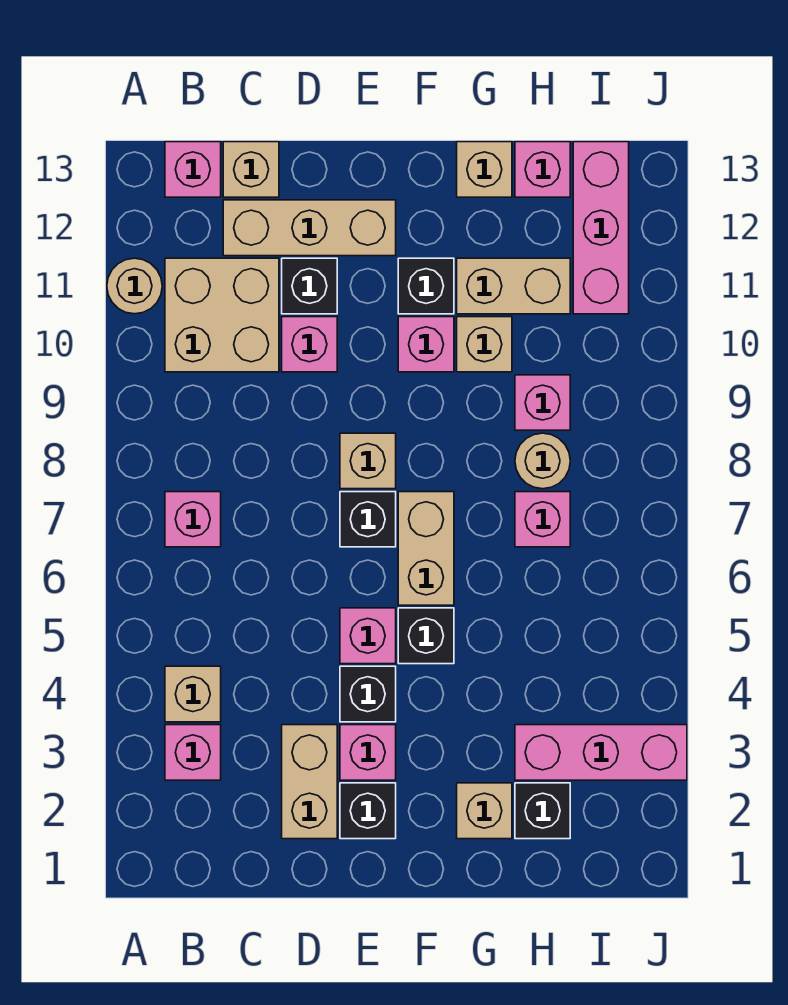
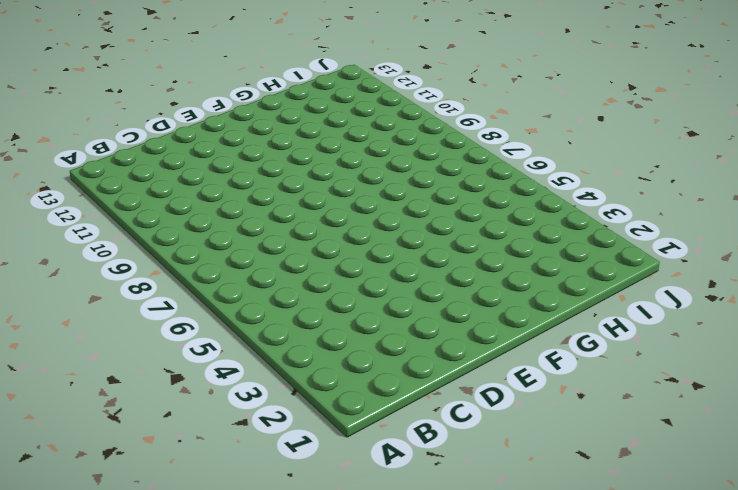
none -> tan round brick A11 level 1
none -> pink brick B3 level 1
none -> tan brick B4 level 1
none -> pink brick B7 level 1

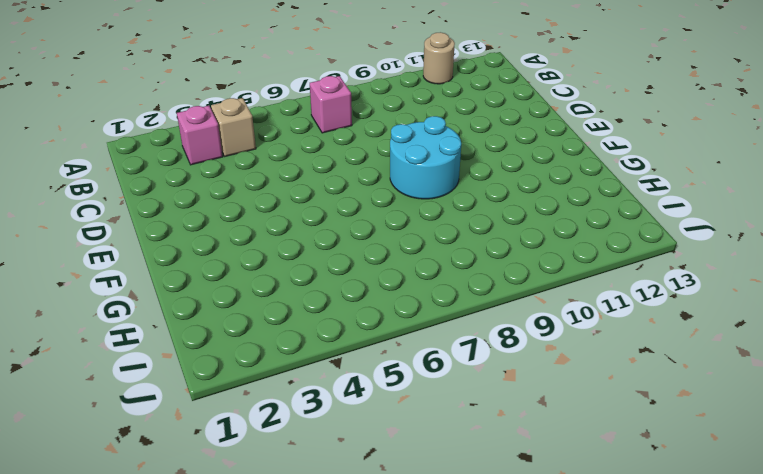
cyan round brick E8:F9 level 1 -> tan brick E8 level 1
none -> tan brick B10:C11 level 1
none -> pink brick B13 level 1
none -> tan brick C12:E12 level 1
none -> tan brick C13 level 1

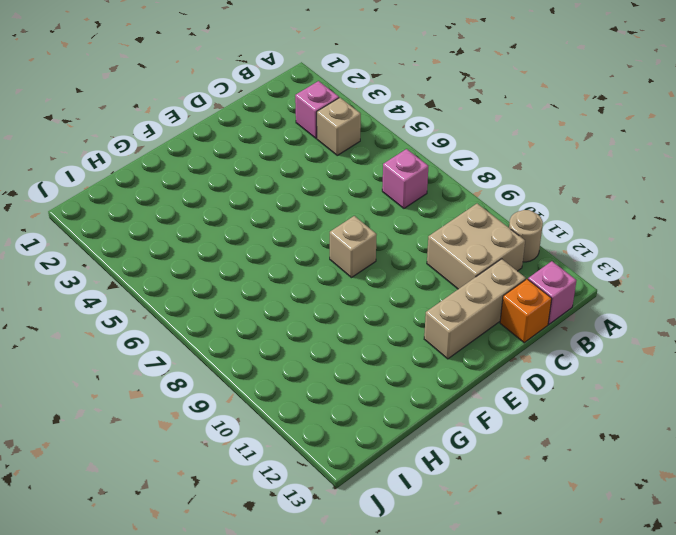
orange brick C13 level 1 -> tan brick C13 level 1
none -> tan brick D2:D3 level 1
none -> pink brick D10 level 1
none -> black brick D11 level 1
none -> black brick E2 level 1

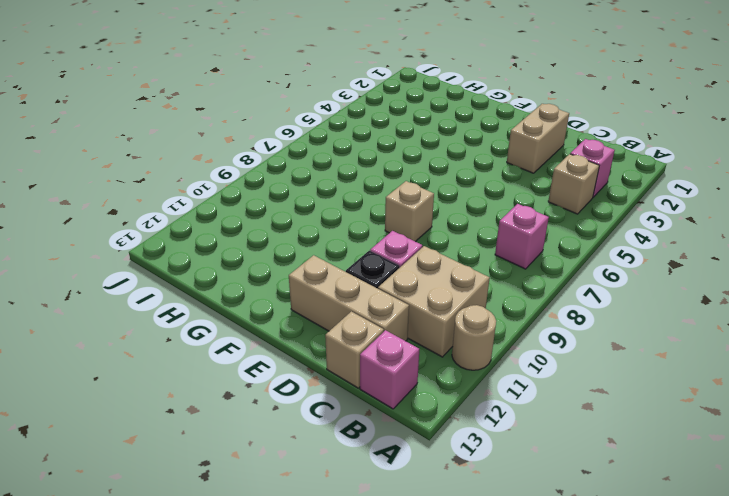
none -> black brick E2 level 1
none -> pink brick E3 level 1
none -> black brick E4 level 1
none -> pink brick E5 level 1

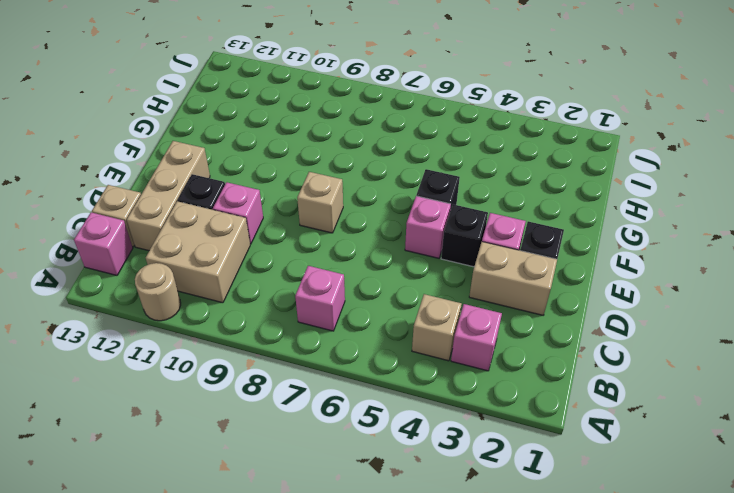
none -> black brick E7 level 1
none -> tan brick F6:F7 level 1
none -> pink brick F10 level 1
none -> black brick F11 level 1

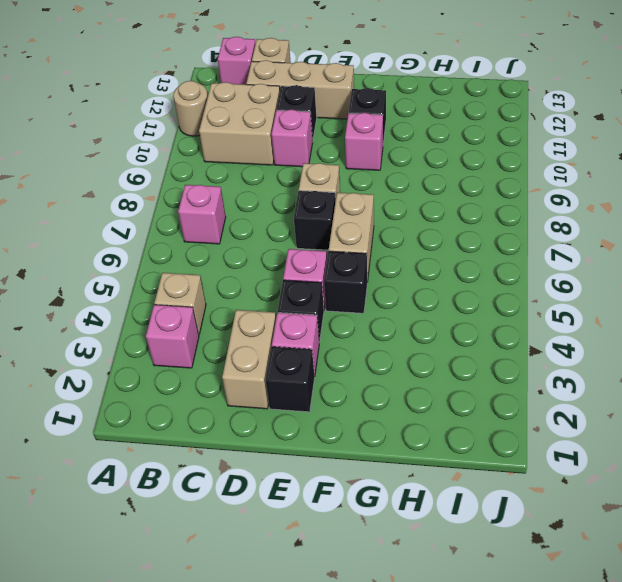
none -> tan brick G2 level 1
none -> tan brick G10 level 1
none -> tan brick G11:H11 level 1
none -> tan brick G13 level 1

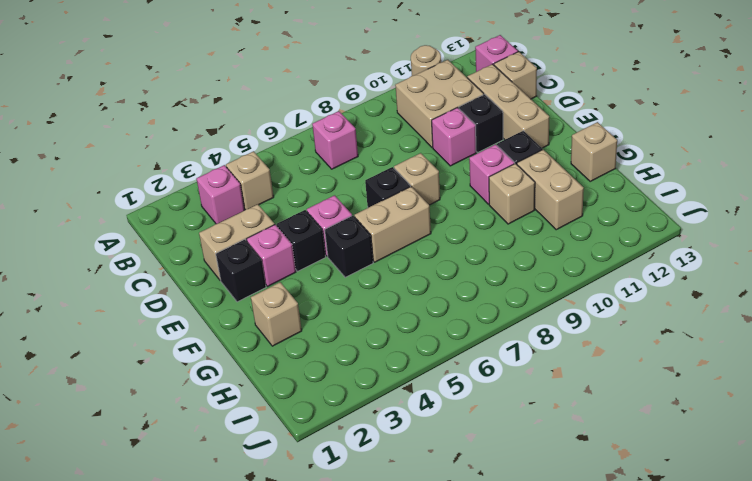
none -> black brick H2 level 1
none -> pink brick H3:J3 level 1
none -> pink brick H7 level 1
none -> tan round brick H8 level 1

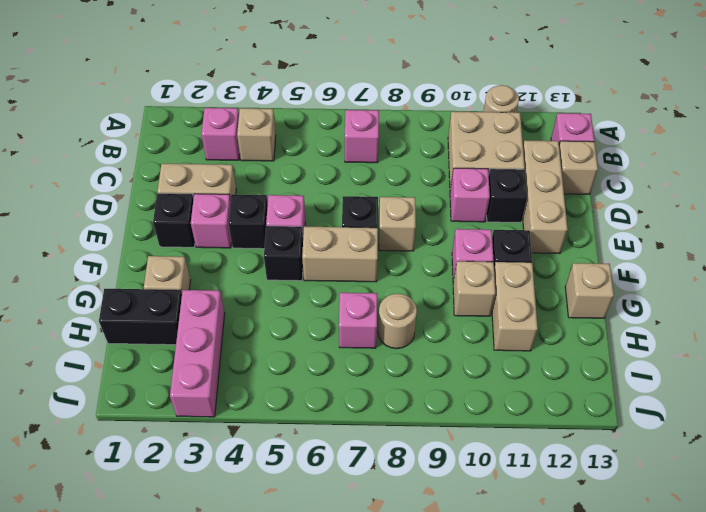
black brick H1:H2 level 1 -> black brick H2 level 1
none -> pink brick H9 level 1
none -> pink brick H13 level 1
none -> pink brick I11:I13 level 1

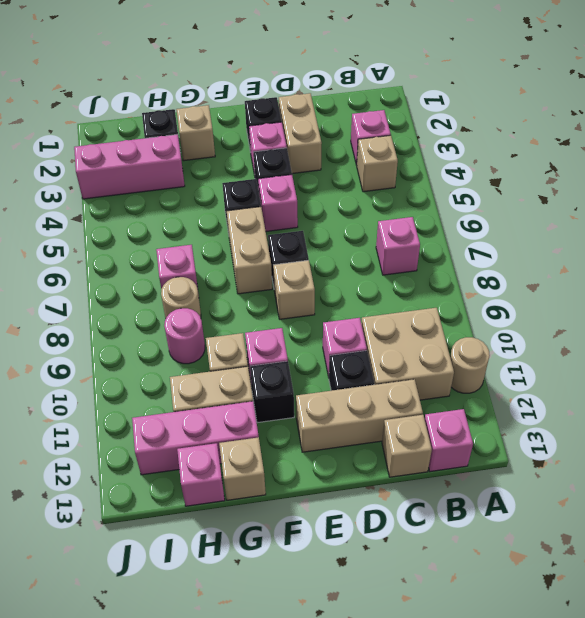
pink brick G12:I12 level 1 -> pink brick I11:I13 level 1
pink round brick H9 level 1 -> pink brick H9 level 1

